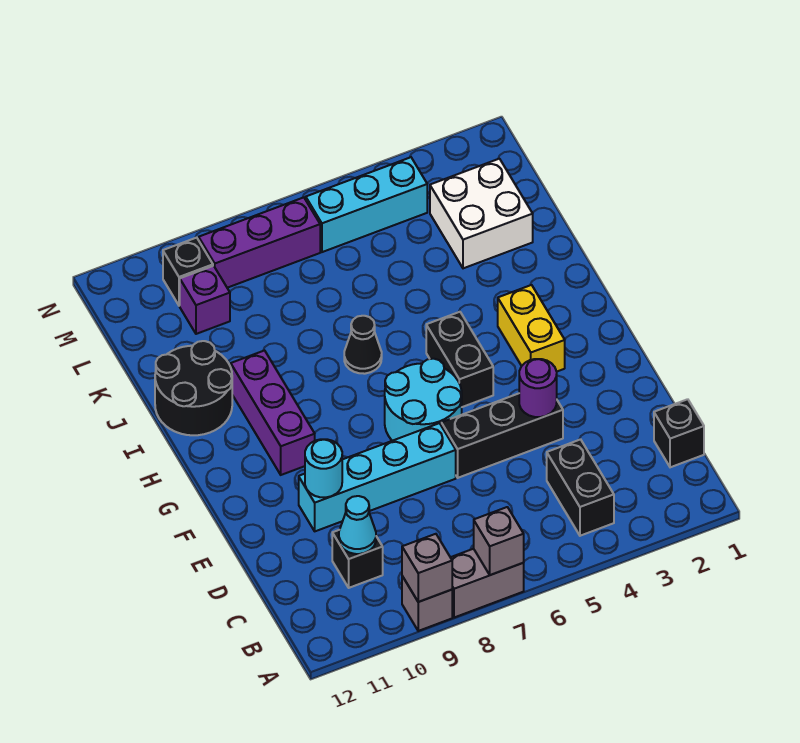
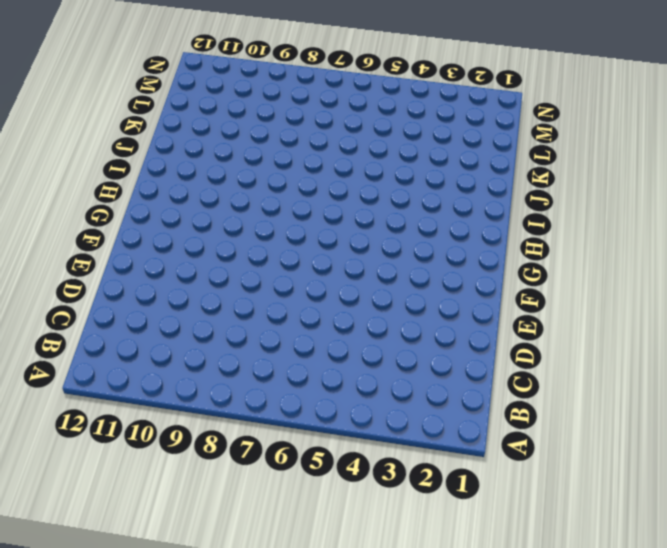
none -> grey brick A7:A8 level 1
none -> grey brick A9 level 1
none -> black brick B4:C4 level 1

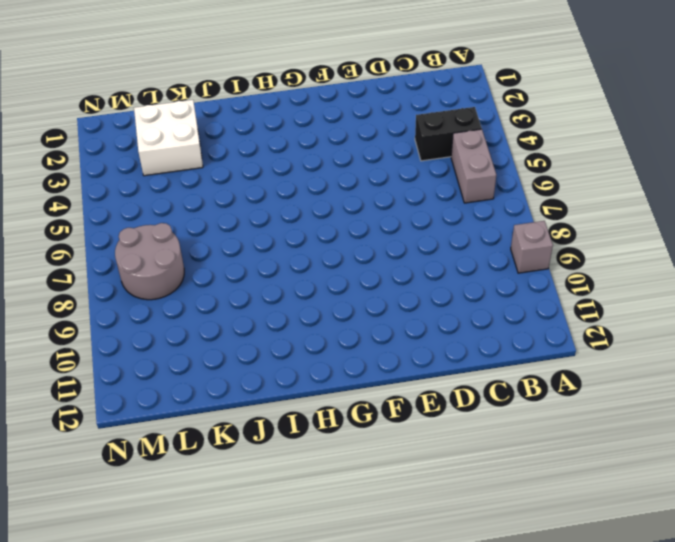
grey brick B5:B6 level 1 -> grey brick A7:A8 level 1
grey round brick L7:M8 level 1 -> purple brick M7:M9 level 1
none -> black brick C1 level 1
none -> black brick C10 level 1
none -> black brick E4:E6 level 1

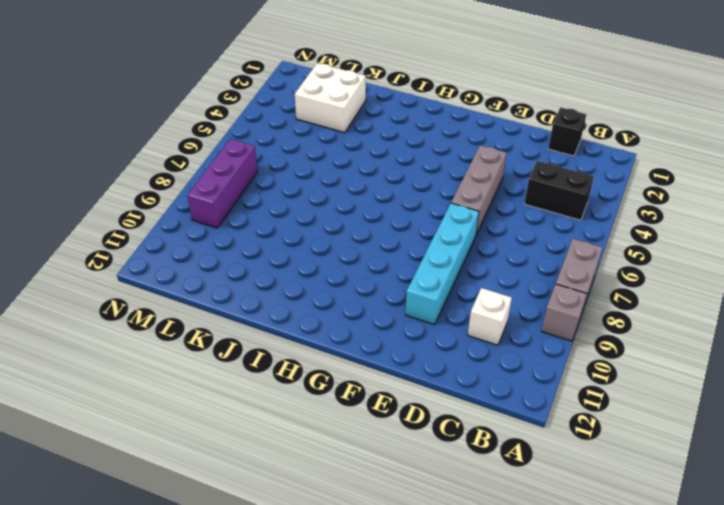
white brick C10 level 1 -> black brick C10 level 1
grey brick E4:E6 level 1 -> black brick E4:E6 level 1
none -> cyan round brick F6:G7 level 1
none -> yellow brick G3:H3 level 1
none -> black brick G5:H5 level 1

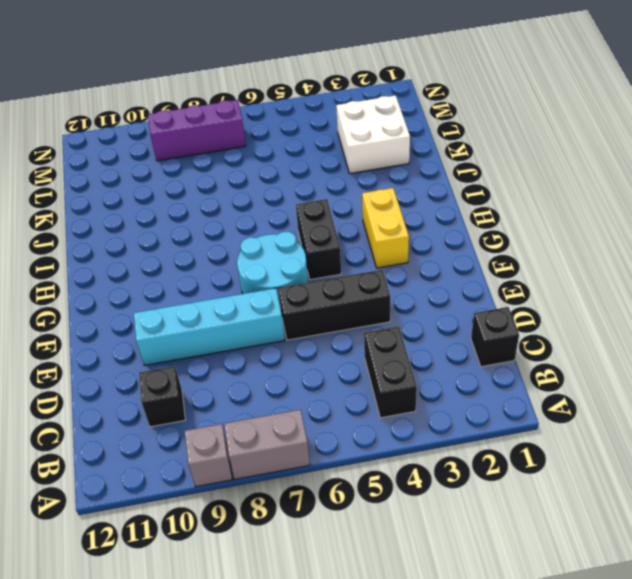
none -> purple brick G10:I10 level 1
none -> black cone I7 level 1
none -> black round brick I11:J12 level 1

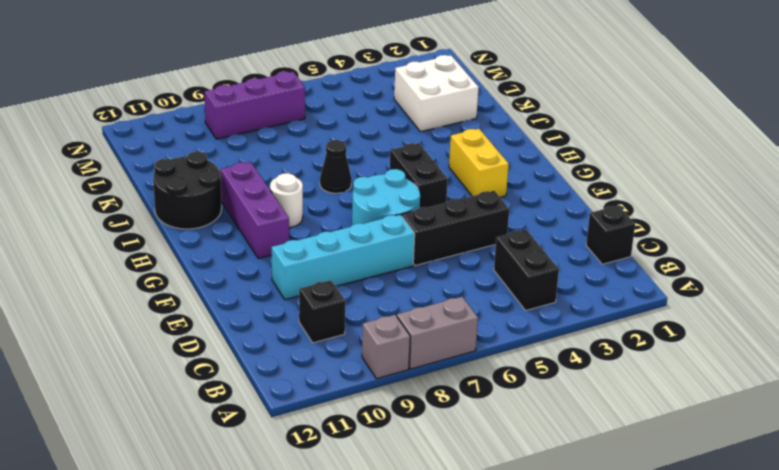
white round brick H9 level 1 -> none
none -> purple brick L10 level 1
none -> cyan brick M4:M6 level 1
none -> black brick M10 level 1

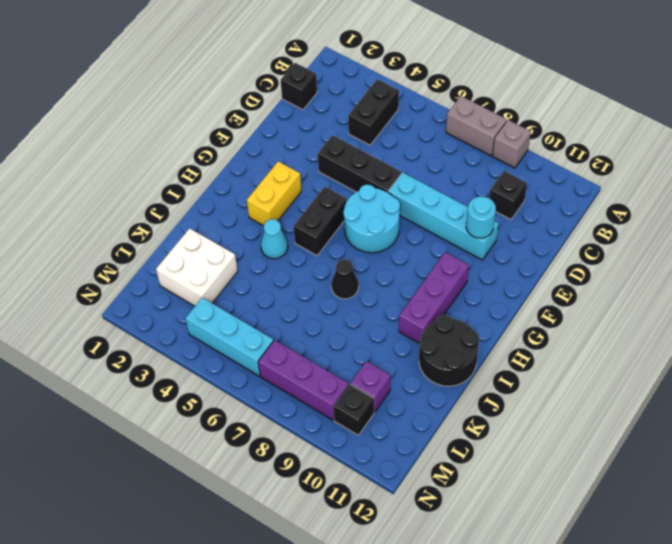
cyan cone I4 level 1 -> cyan cone C10 level 2
none -> grey brick A7 level 2
none -> grey brick A9 level 2
none -> purple round brick E4 level 2

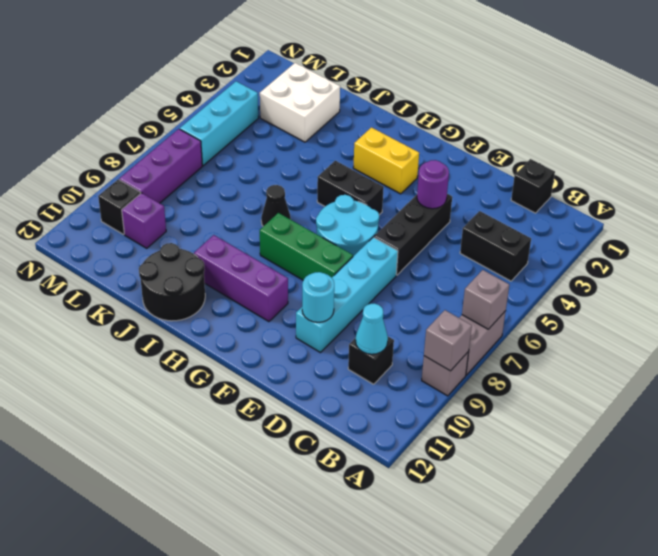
green brick F8:H8 level 1 -> none

